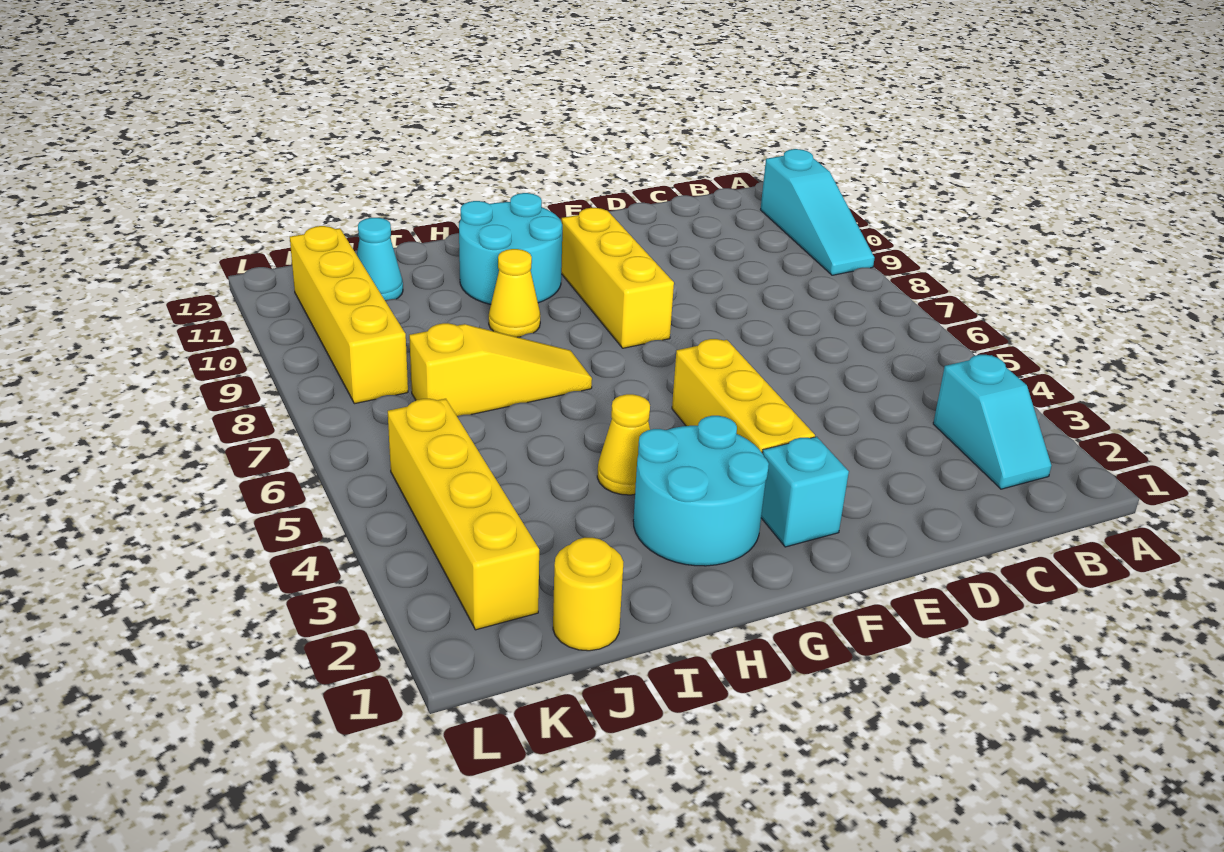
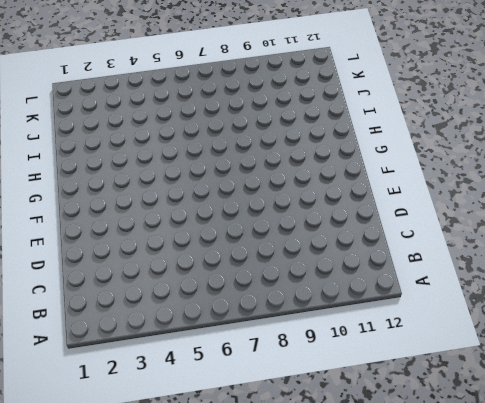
none -> cyan slope A9:A11 level 1 top 11
none -> cyan slope B2:B3 level 1 top 3
none -> cyan brick F2 level 1

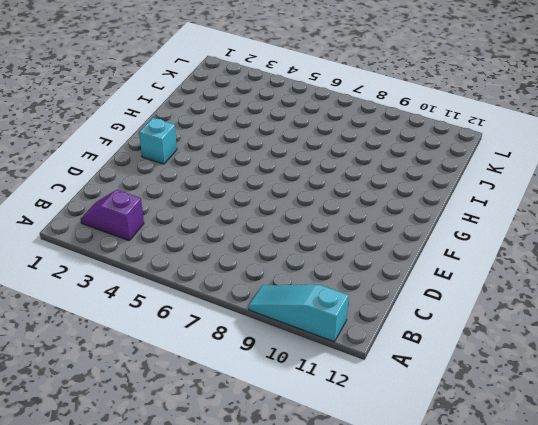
purple slope B2:B3 level 1 top 3 -> cyan slope B2:B3 level 1 top 3
none -> yellow brick F3:F5 level 1
none -> yellow brick F8:F10 level 1
none -> cyan round brick G2:H3 level 1

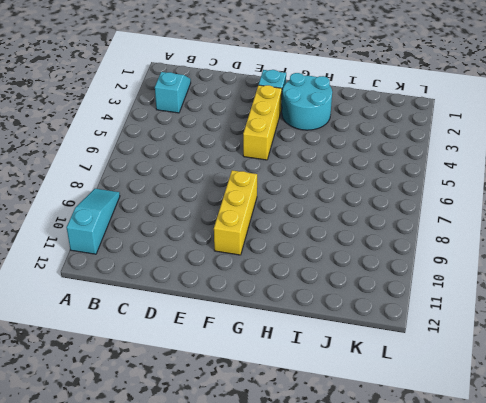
none -> cyan round brick G10:H11 level 1
none -> yellow cone H4 level 1
none -> yellow slope H7:J7 level 1 top J

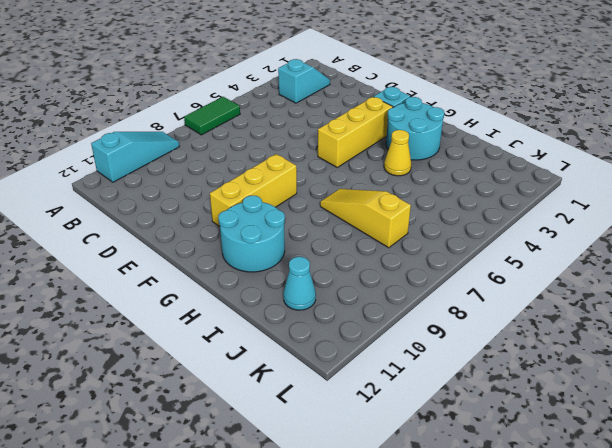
green tile A6:A7 level 1 -> none
none -> yellow cone H9 level 1
none -> yellow round brick J1 level 1
none -> yellow brick K2:K5 level 1

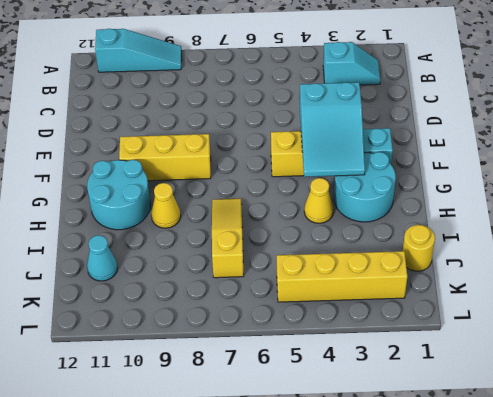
cyan slope E3:G4 level 2 top E -> none
none -> yellow brick K8:K11 level 1

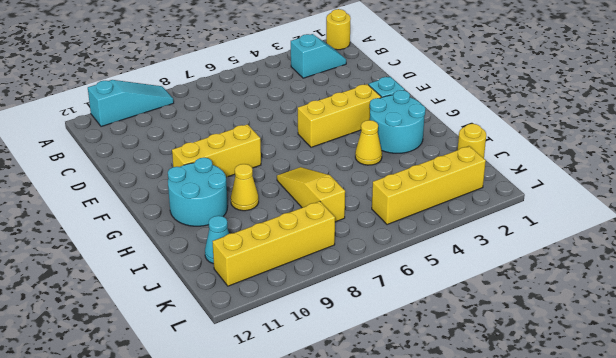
yellow round brick A1 level 1 -> none

